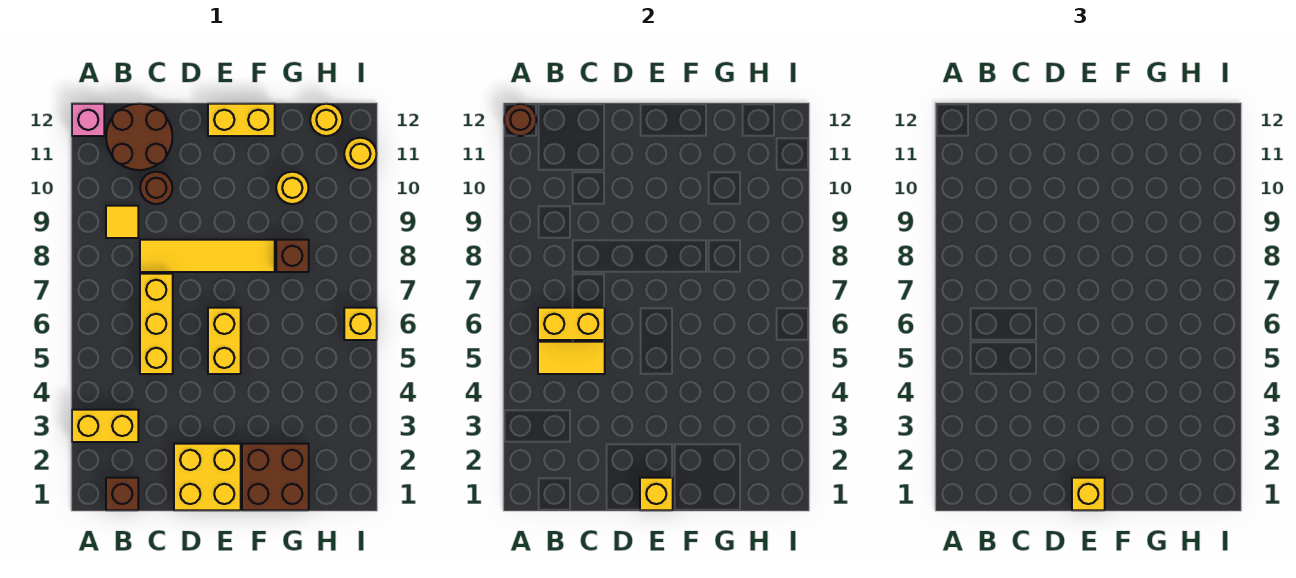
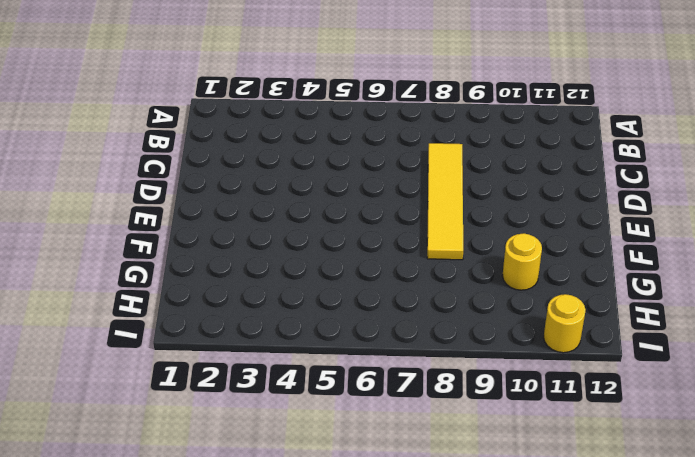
none -> yellow brick A3:B3 level 1
none -> pink brick A12 level 1
none -> brown brick B1 level 1

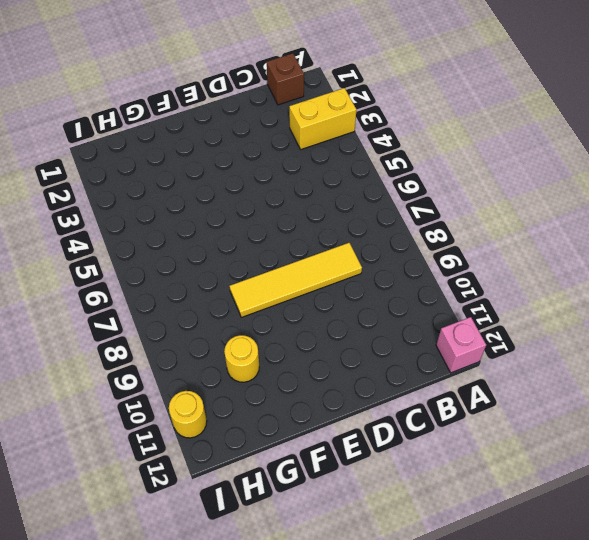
none -> yellow tile B9 level 1
none -> brown round brick B11:C12 level 1
none -> yellow brick C5:C7 level 1

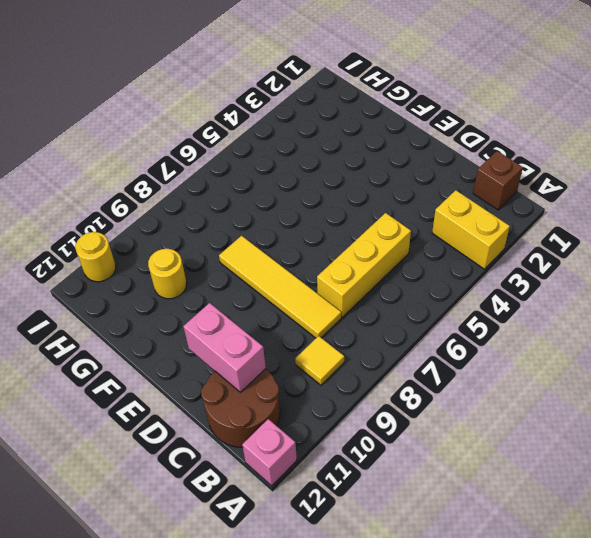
pink brick C11:D11 level 2 -> none
none -> brown round brick C10 level 1
none -> yellow brick D1:E2 level 1
none -> yellow brick E5:E6 level 1

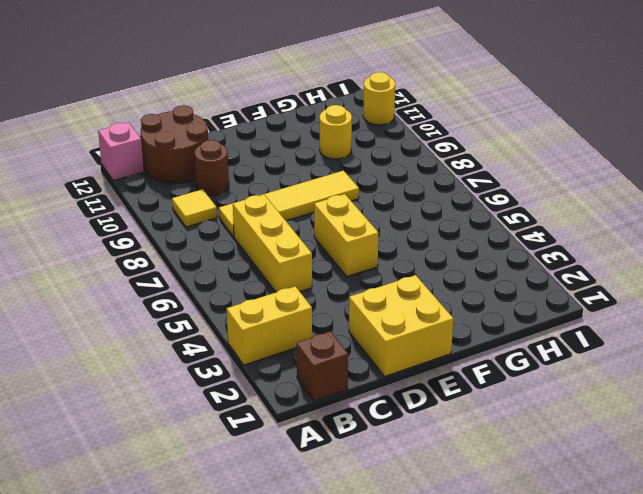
none -> yellow brick E12:F12 level 1
none -> brown brick F1:G2 level 1
none -> brown brick G8 level 1

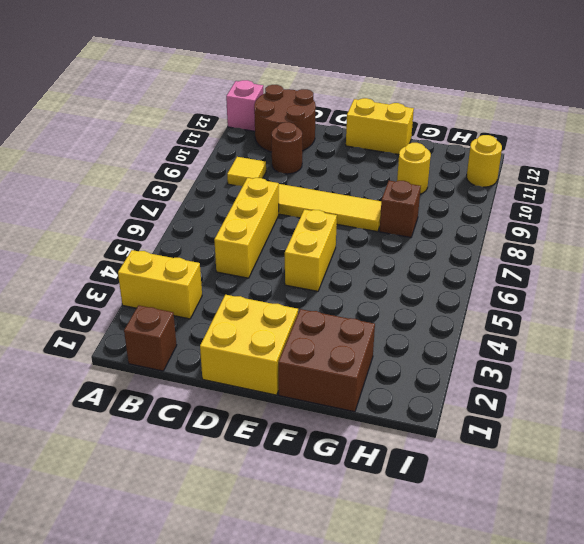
none -> yellow round brick H12 level 1
none -> yellow brick I6 level 1
none -> brown round brick A12 level 2

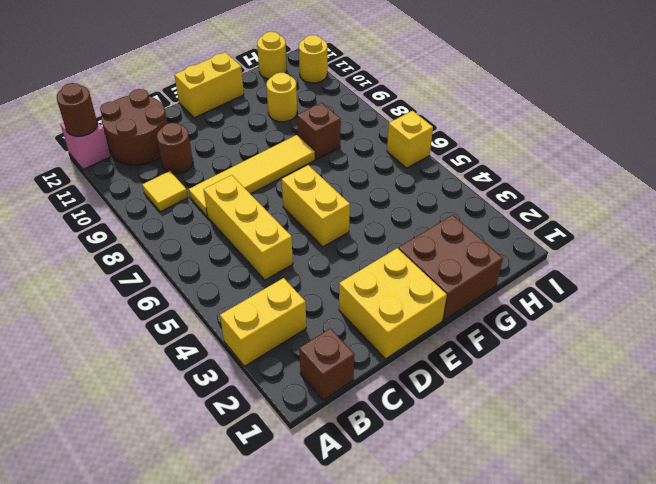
none -> yellow tile B5:C5 level 2
none -> yellow brick B6:C6 level 2
none -> yellow brick E1 level 2

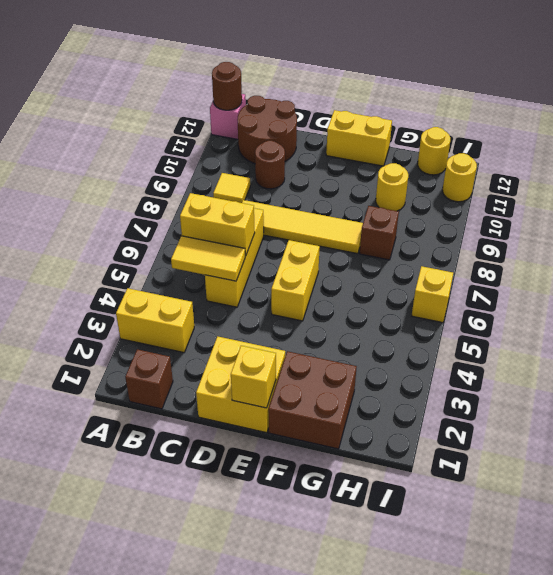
none -> yellow brick E1 level 3

